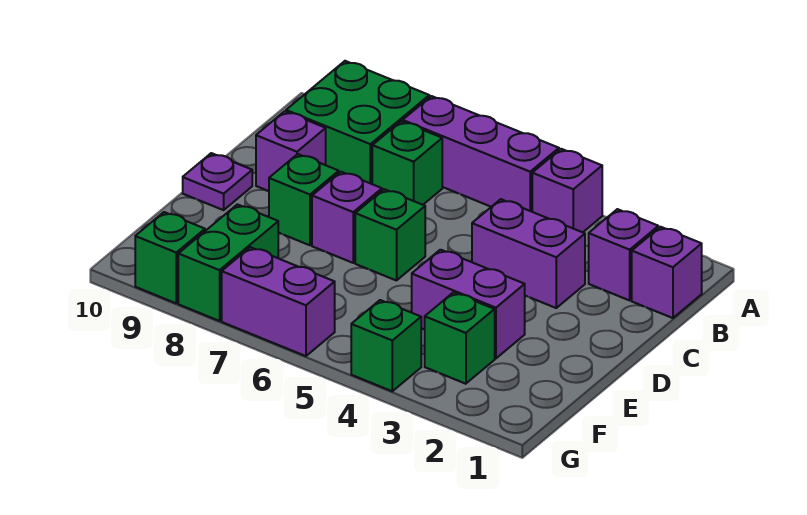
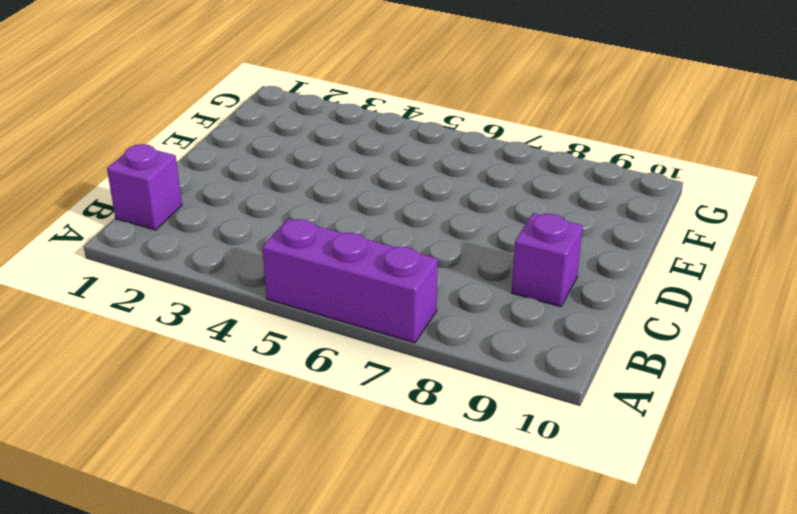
none -> purple brick A4 level 1
none -> green brick A8:B9 level 1
none -> purple brick B2 level 1

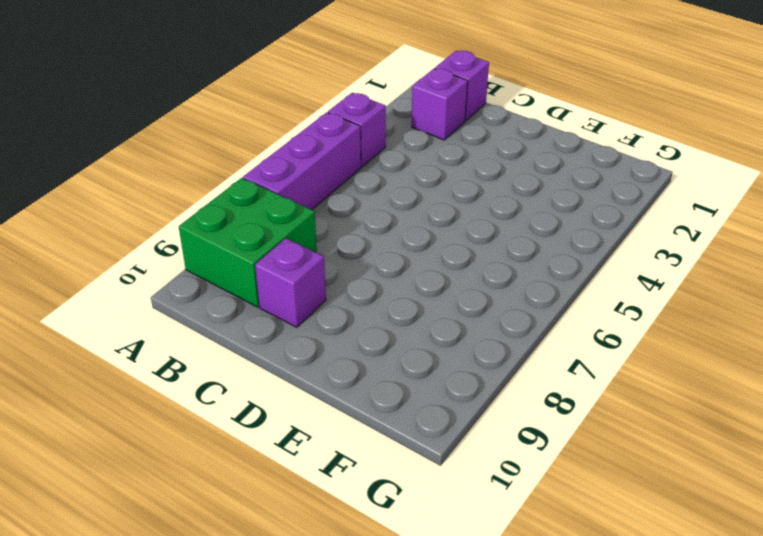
none -> green brick B7 level 1
none -> purple brick C3:C4 level 1
none -> green brick D6 level 1

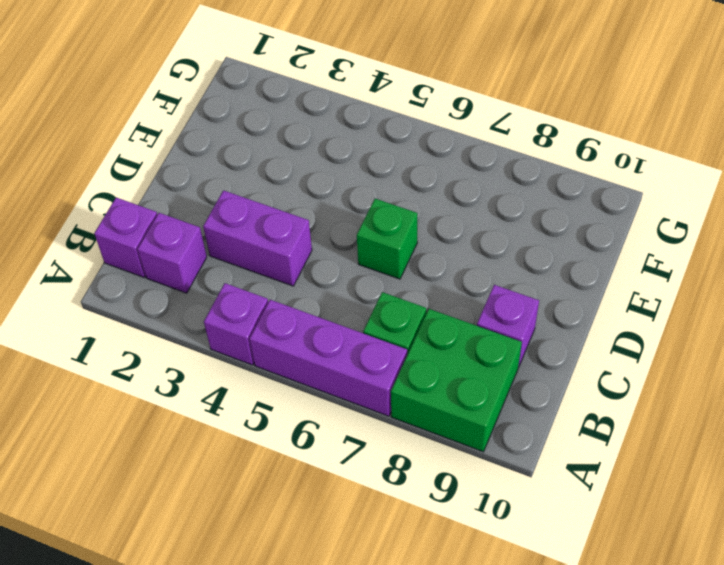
none -> purple brick D7 level 1
none -> green brick D8 level 1
none -> purple plate D10 level 1

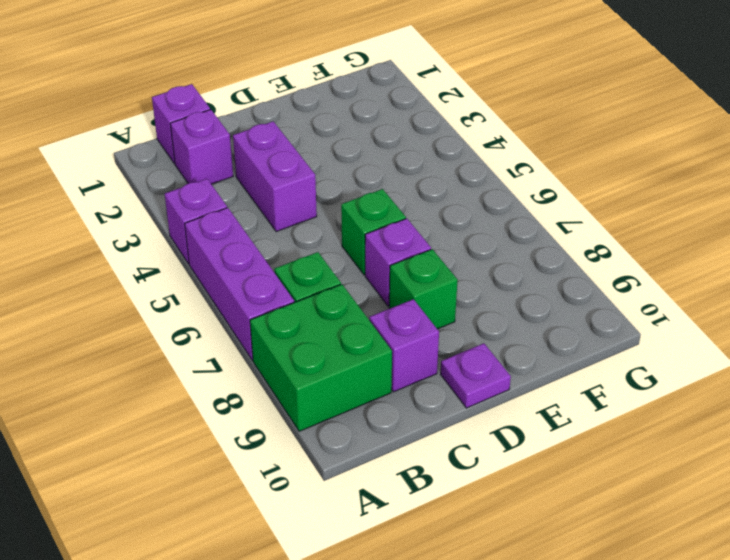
none -> purple brick E3:E4 level 1
none -> green brick F3 level 1
none -> green brick F8:G8 level 1

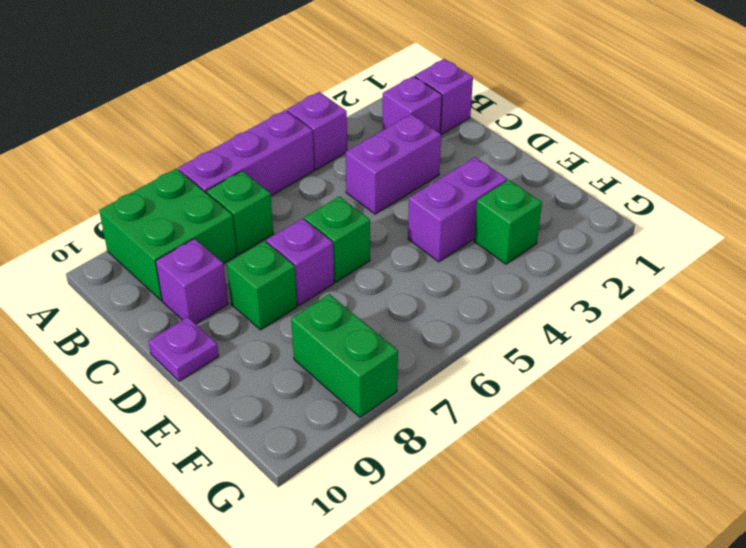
none -> green brick G4 level 1
none -> purple brick G6:G7 level 1
none -> green brick G9 level 1

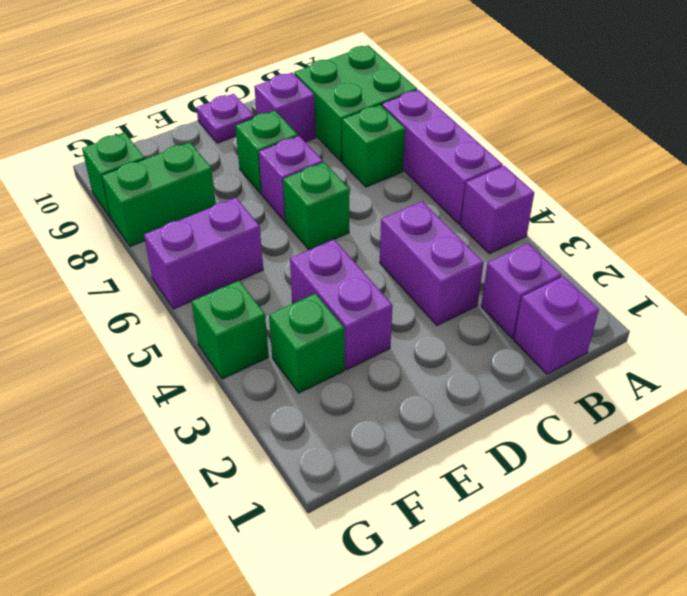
purple brick F6:G6 level 1 -> purple brick G6:G7 level 1

